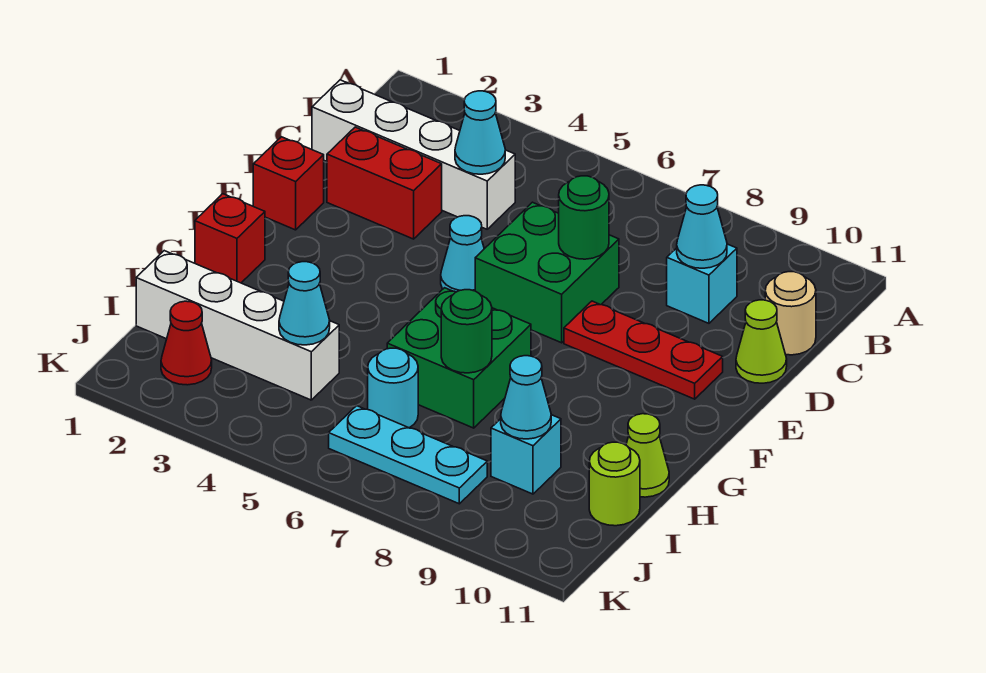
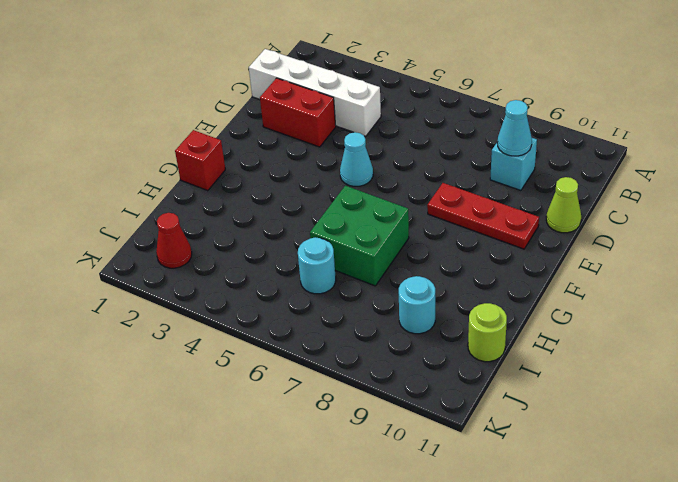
cyan round brick I9 level 1 -> cyan brick I9 level 1
none -> tan round brick C11 level 1
none -> green brick D6:E7 level 1
none -> red brick E1 level 1

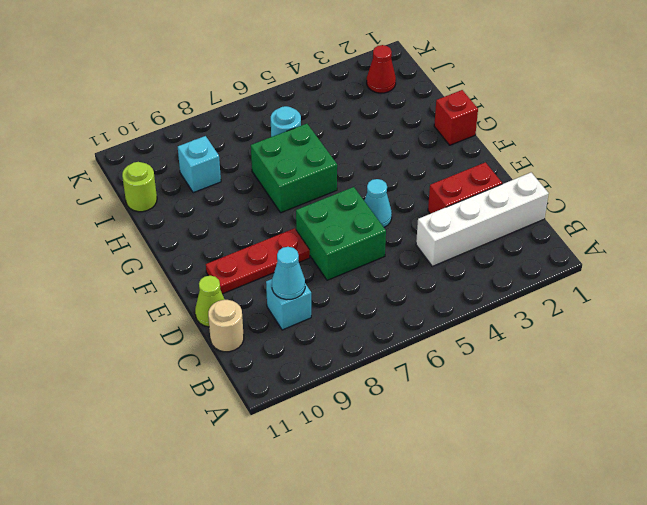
none -> red brick E1 level 1
none -> lime cone H11 level 1
none -> white brick I1:I4 level 1

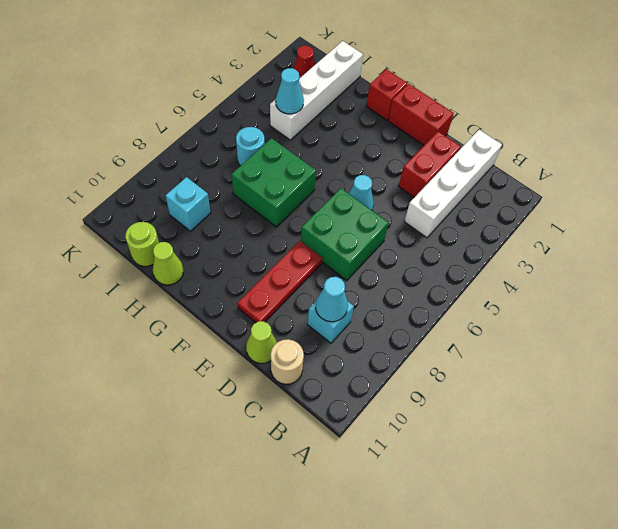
red brick E1:F1 level 1 -> red brick E1 level 1
none -> cyan plate J6:J8 level 1
none -> cyan cone C4 level 2
none -> green round brick D7 level 2

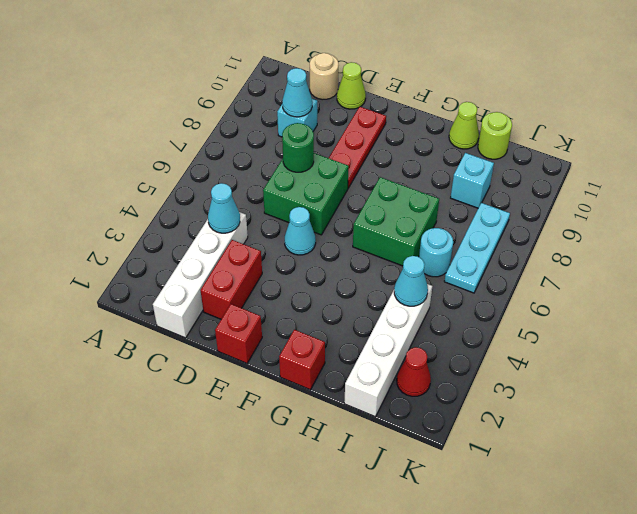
none -> green round brick H7 level 2
none -> cyan cone I9 level 2

